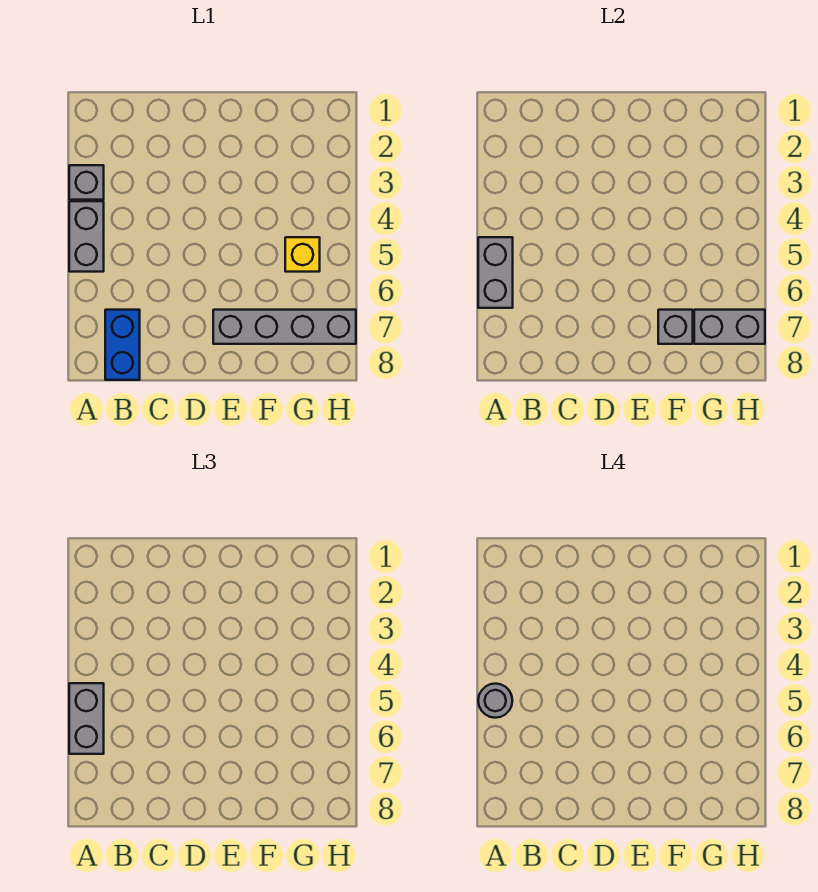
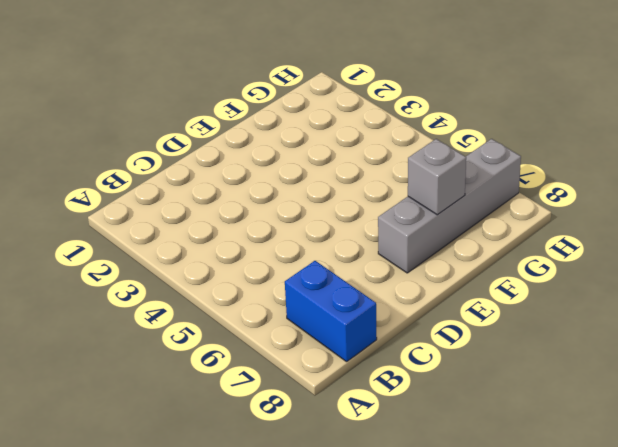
none -> grey brick A3 level 1
none -> grey brick A4:A5 level 1

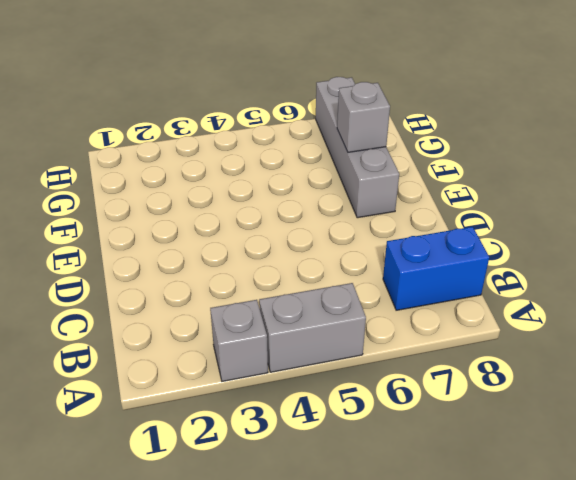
none -> yellow brick G5 level 1
none -> grey brick A5:A6 level 2

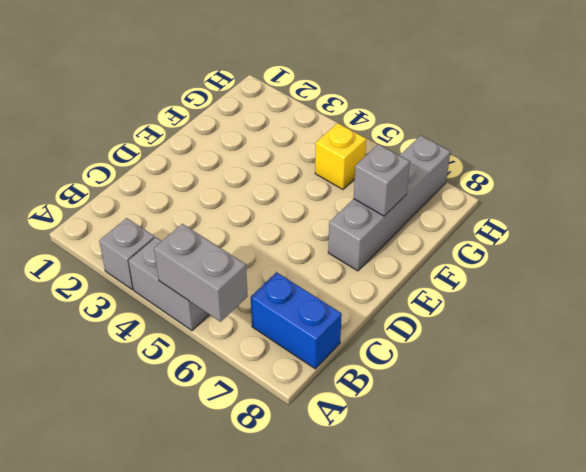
none -> grey brick G7:H7 level 2
none -> grey brick A5:A6 level 3

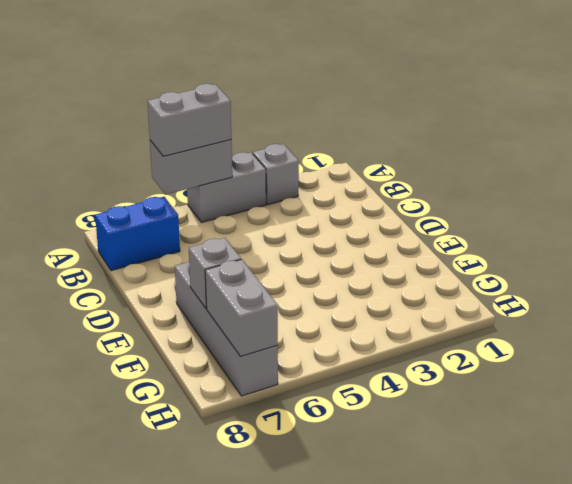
none -> yellow brick G5 level 1
none -> grey round brick A5 level 4

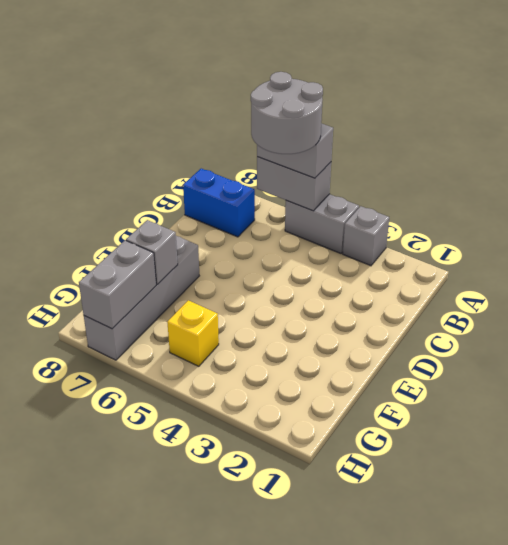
grey round brick A5:B6 level 4 -> grey round brick A5 level 4

